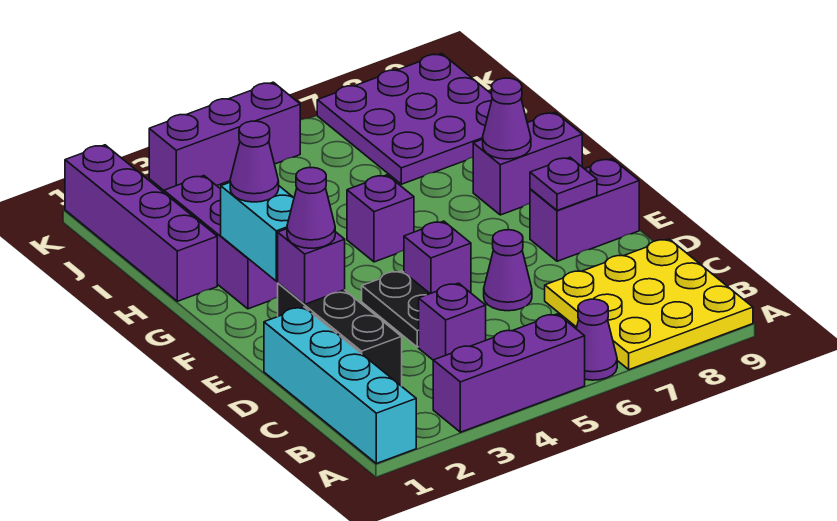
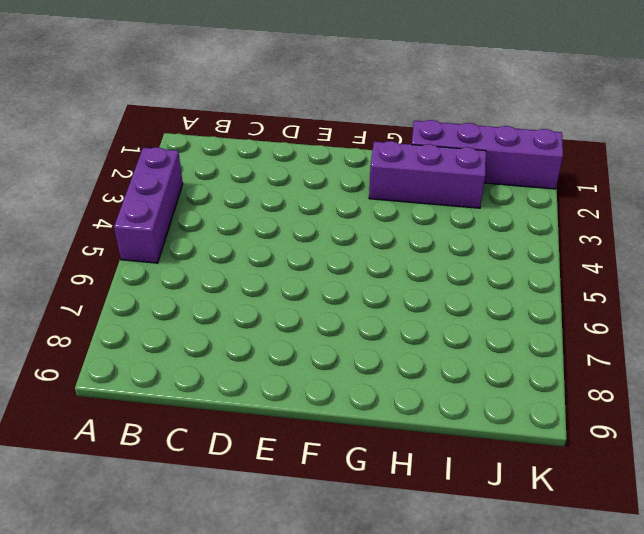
none -> cyan brick A1:D1 level 1
none -> purple cone A6 level 1
none -> yellow plate A7:C9 level 1

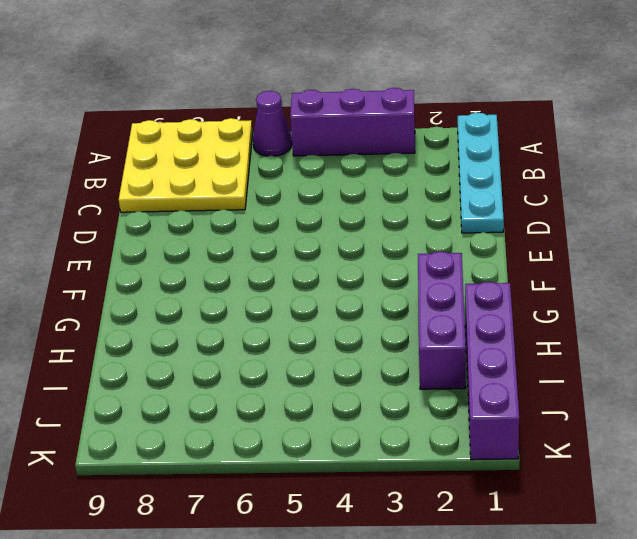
cyan plate A1:D1 level 1 -> cyan brick A1:D1 level 1
none -> black brick C2:E2 level 1
none -> purple brick C4 level 1
none -> black plate D4:E4 level 1

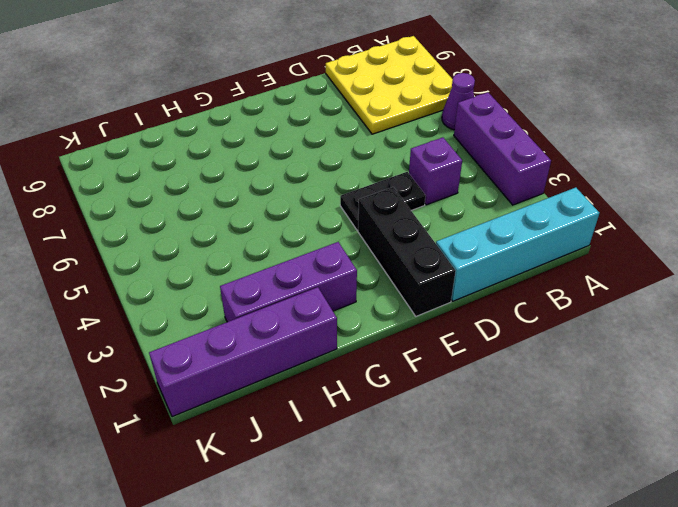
black brick E1:E3 level 1 -> black brick C2:E2 level 1
none -> purple cone D6 level 1
none -> purple brick E5 level 1
none -> purple brick E8:E9 level 1

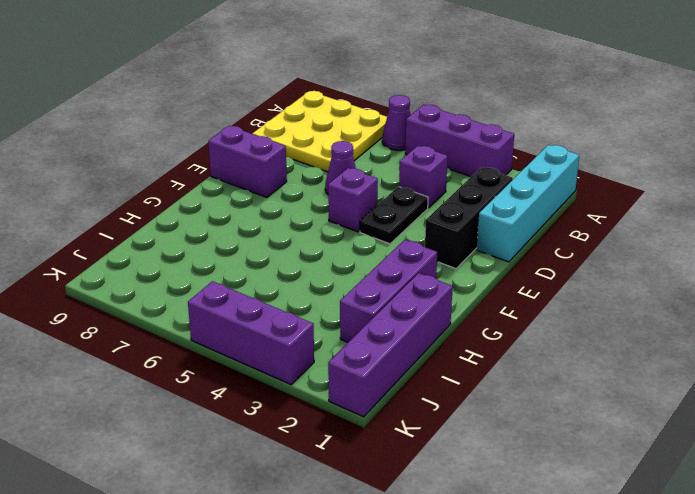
none -> purple brick G5 level 1
none -> purple brick G8:G9 level 1
none -> purple plate I7:K9 level 1

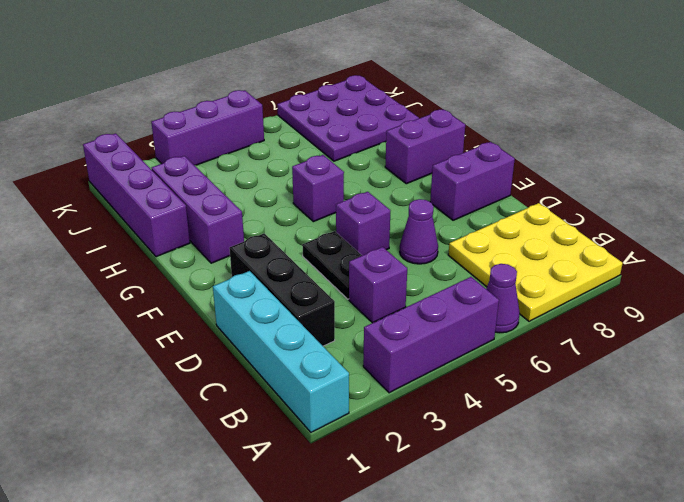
none -> purple brick E2 level 2
none -> purple plate E8 level 2
none -> cyan brick F2:G2 level 2

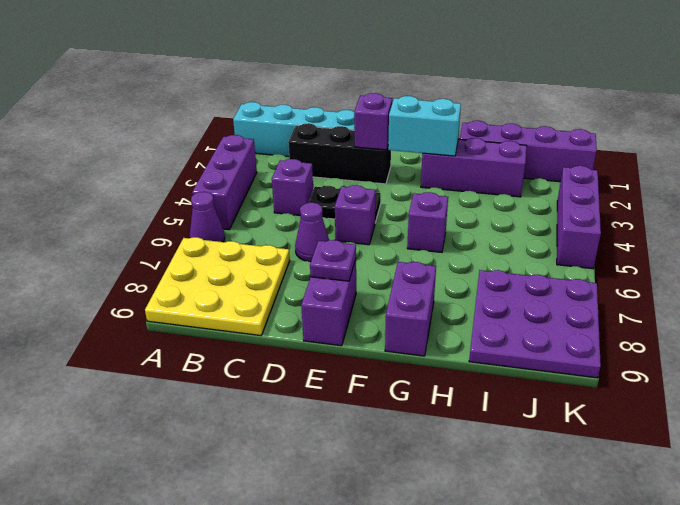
none -> purple cone G8 level 2
none -> purple cone E2 level 3
none -> purple cone G2 level 3

